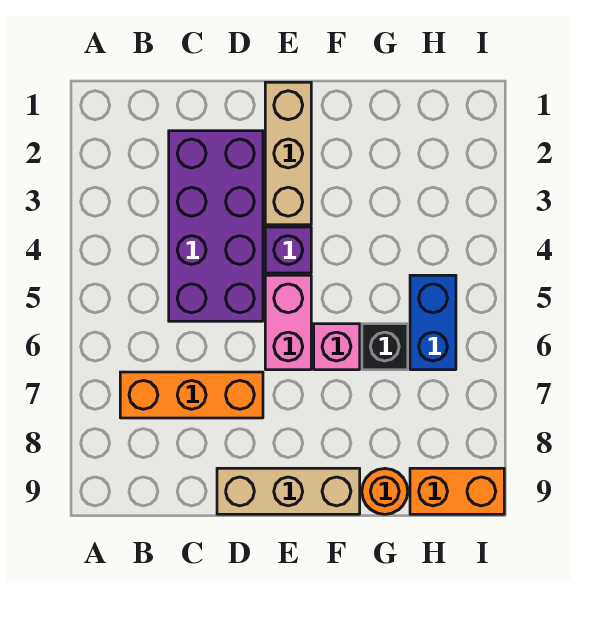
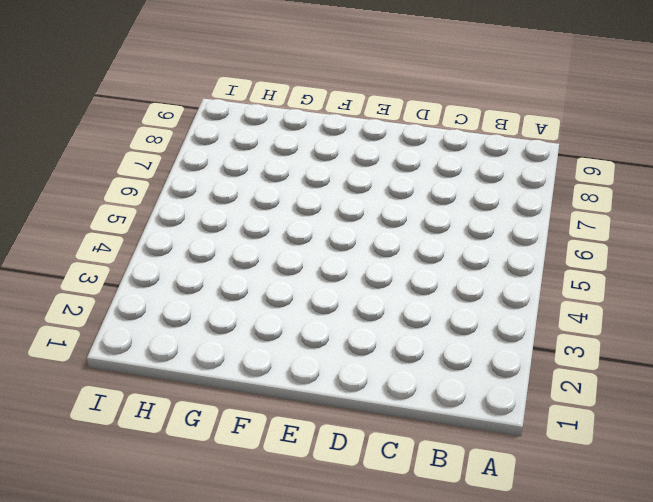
none -> orange brick B7:D7 level 1
none -> purple brick C2:D5 level 1

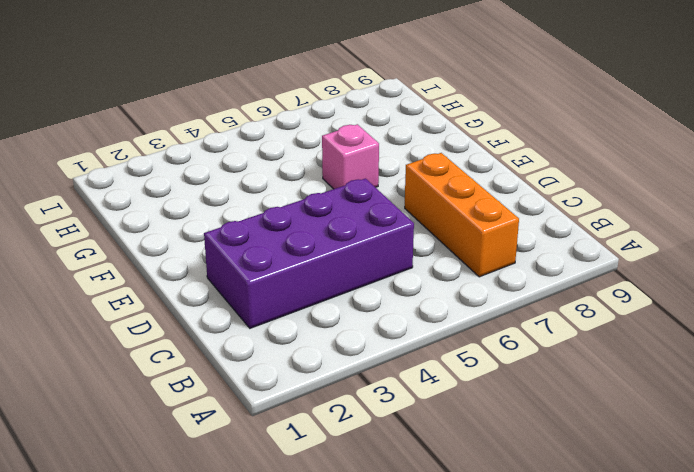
none -> tan brick D9:F9 level 1
none -> tan brick E1:E3 level 1

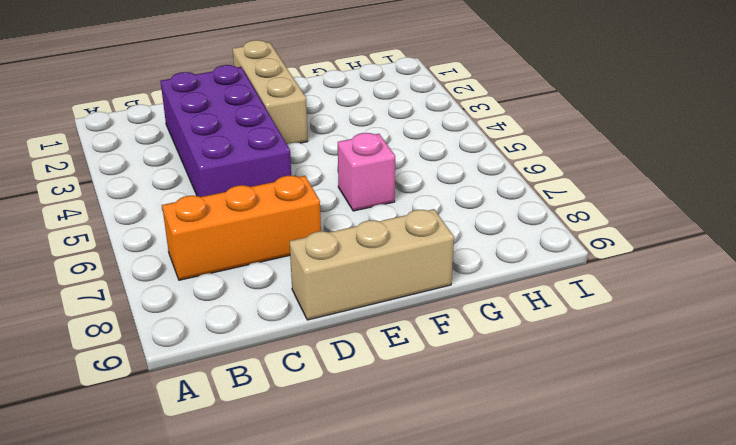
none -> purple brick E4 level 1
none -> pink brick E5:E6 level 1

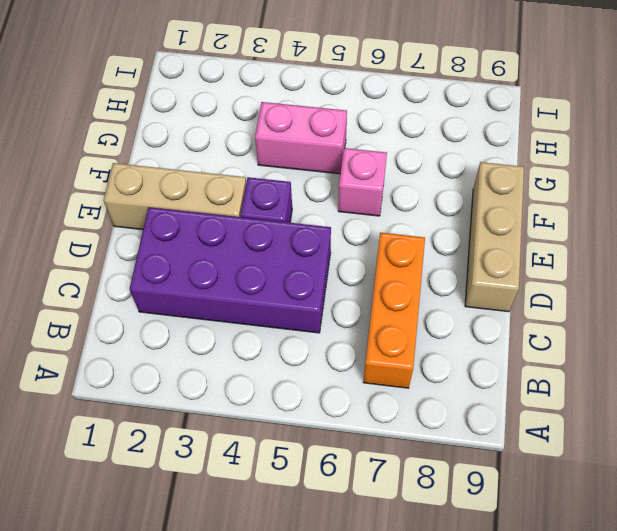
pink brick G4:G5 level 1 -> pink brick E5:E6 level 1
none -> black brick G6 level 1
none -> orange round brick G9 level 1

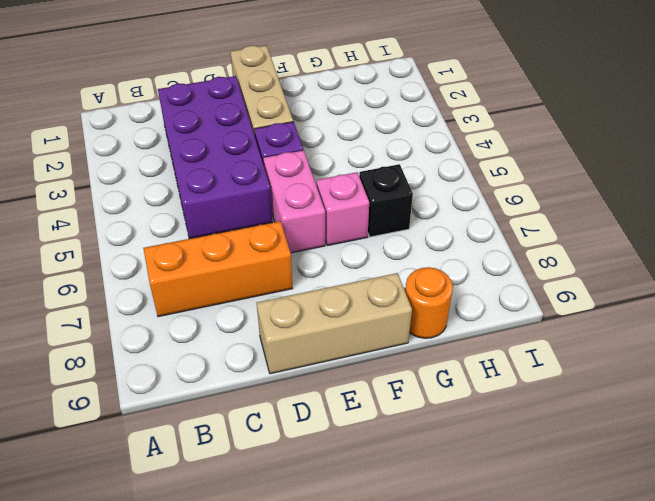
none -> blue brick H5:H6 level 1
none -> orange brick H9:I9 level 1

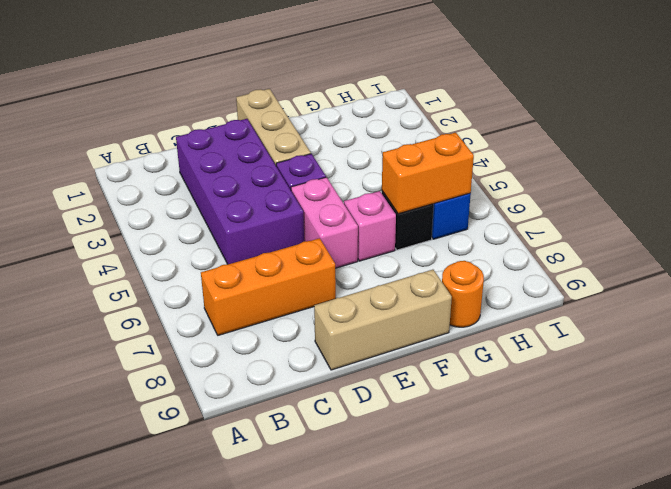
orange brick G6:H6 level 2 -> orange brick H9:I9 level 1

